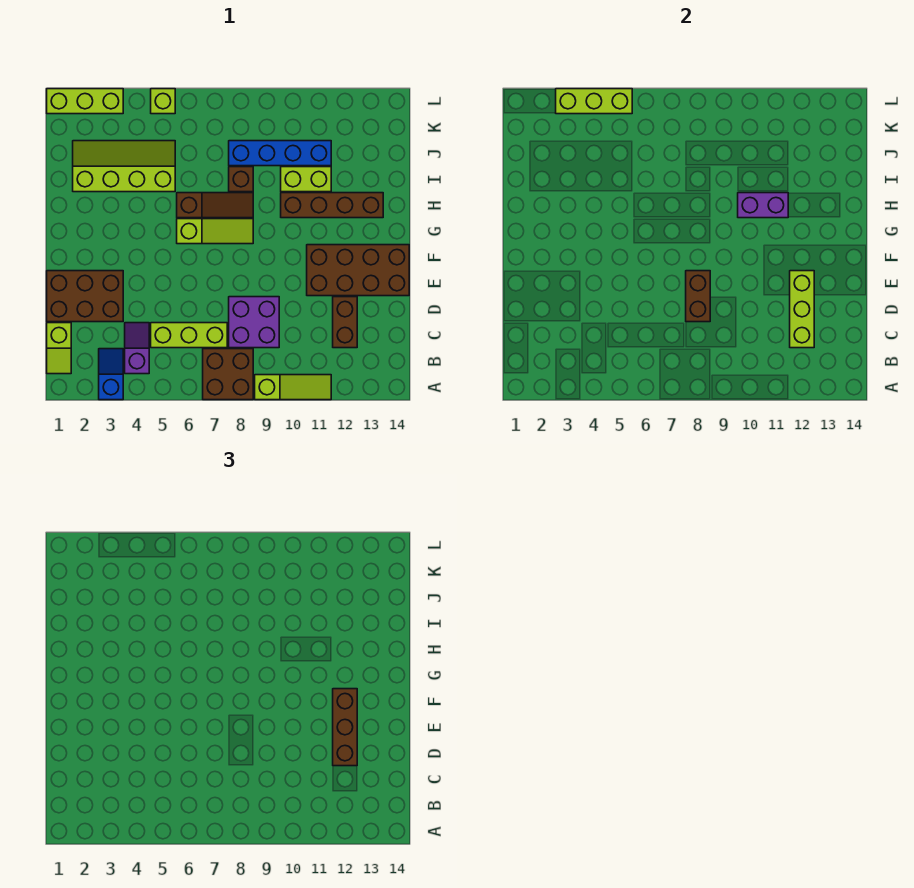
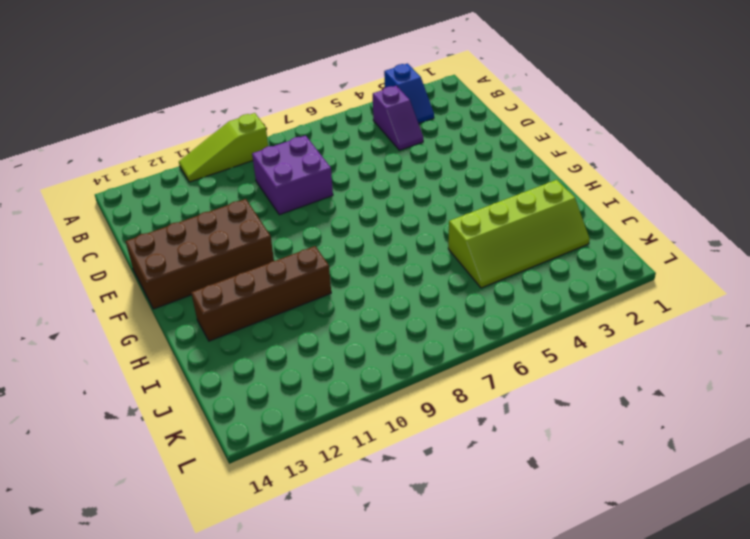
none -> brown brick A7:B8 level 1
none -> lime slope B1:C1 level 1 top C
none -> lime brick C5:C7 level 1

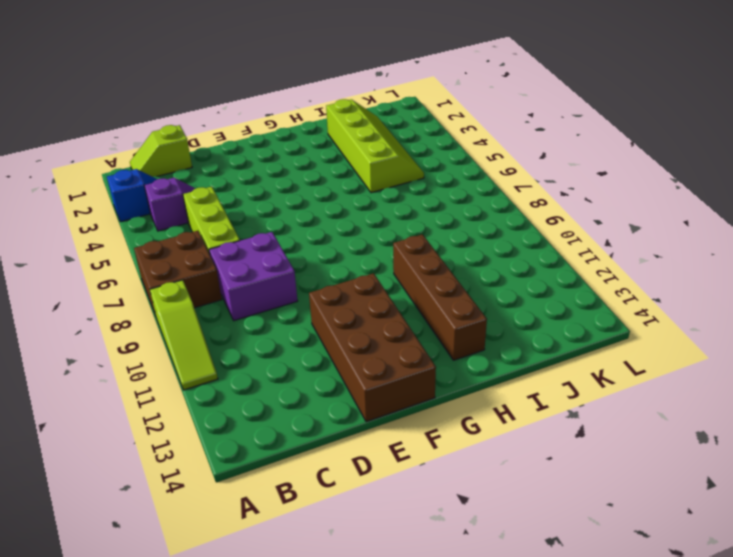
none -> brown brick C12:D12 level 1
none -> brown brick D1:E3 level 1
none -> lime slope G6:G8 level 1 top 6

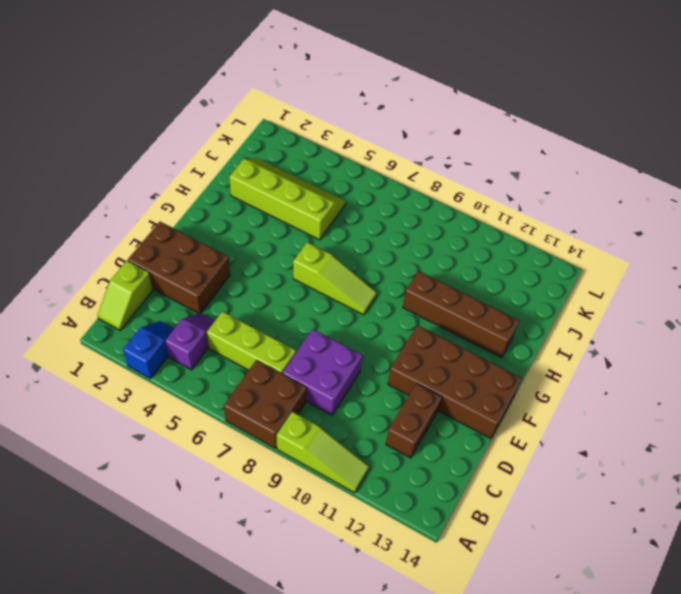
none -> brown slope H6:H8 level 1 top 6
none -> brown brick I8 level 1
none -> lime brick I10:I11 level 1

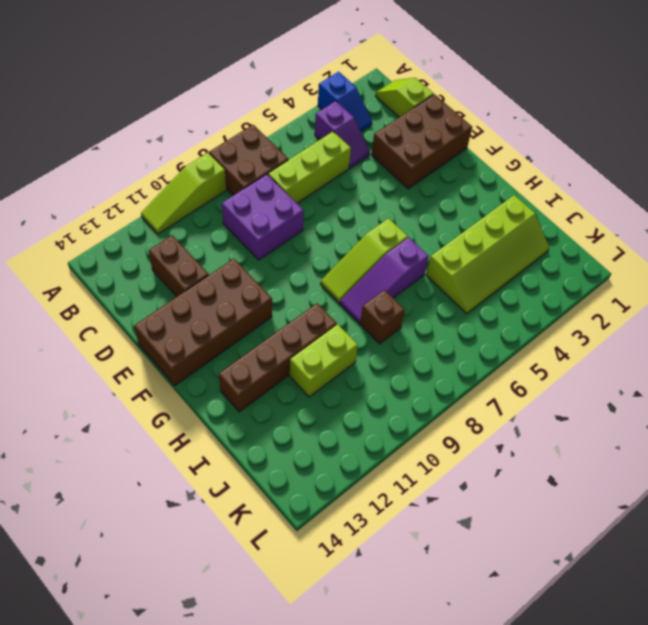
purple slope H6:H8 level 1 top 6 -> brown slope H6:H8 level 1 top 6
none -> blue brick J8:J11 level 1
none -> lime brick L1:L3 level 1
none -> lime brick L5 level 1

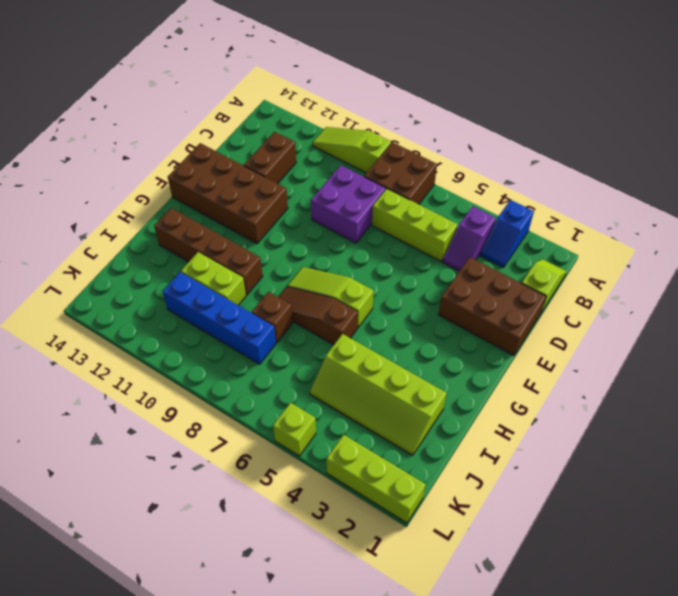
none -> lime brick C12:E12 level 2
none -> brown brick D8:E8 level 2
none -> purple brick H10:H11 level 2

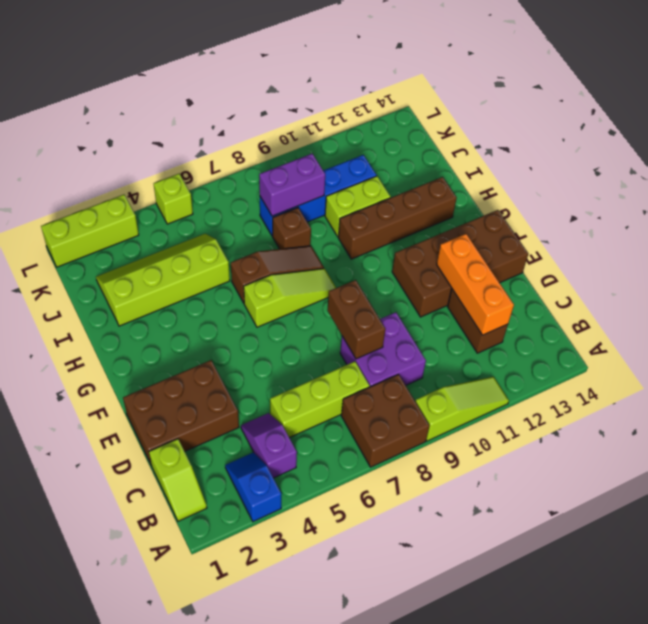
orange brick C12:E12 level 2 -> lime brick C12:E12 level 2
purple brick J8:J9 level 2 -> purple brick H10:H11 level 2
none -> lime brick L3:L5 level 2
none -> brown brick D12:F12 level 3

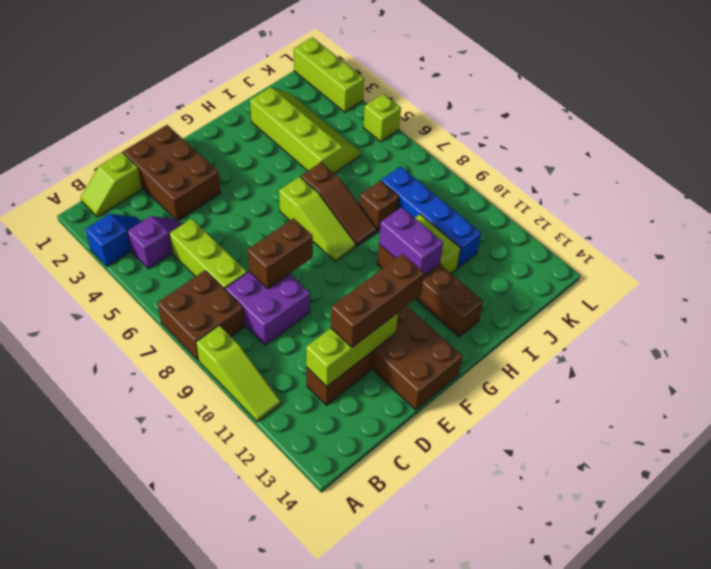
none -> lime brick L3:L5 level 2

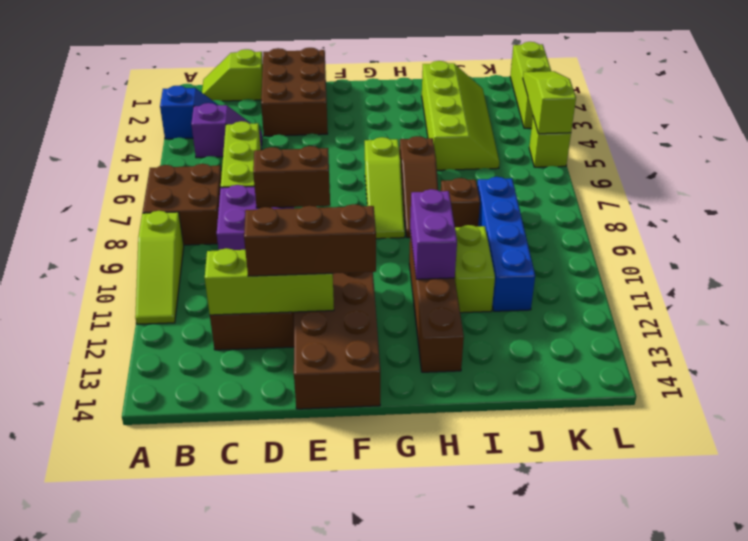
lime slope L3:L5 level 2 top 5 -> lime brick L3:L5 level 2

